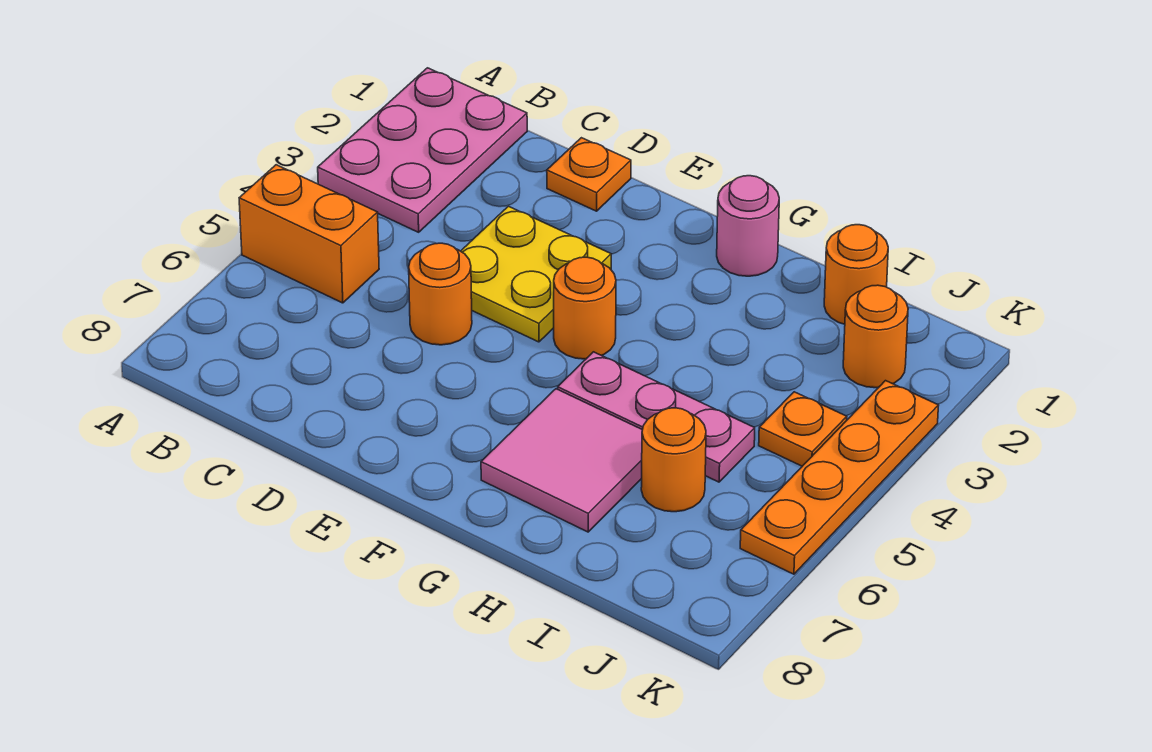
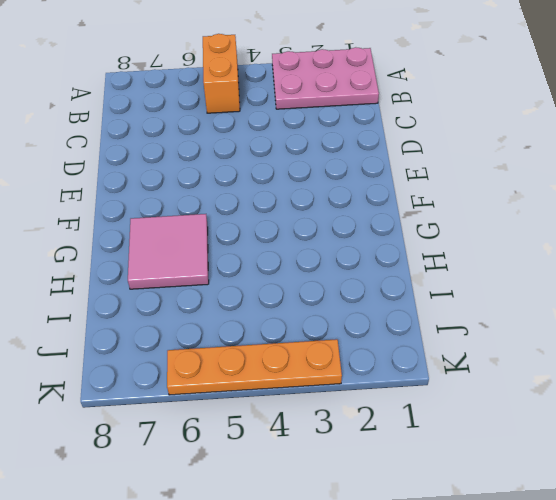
none -> orange plate D1 level 1
none -> yellow plate D3:E4 level 1
none -> orange round brick D5 level 1

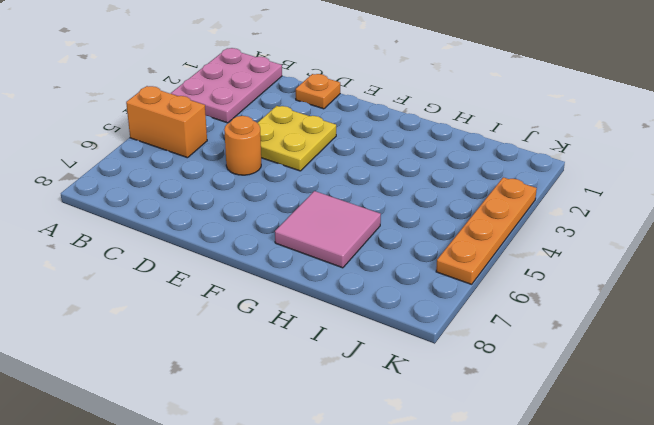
none -> orange round brick F4 level 1
none -> pink round brick G1 level 1
none -> pink plate G5:I5 level 1

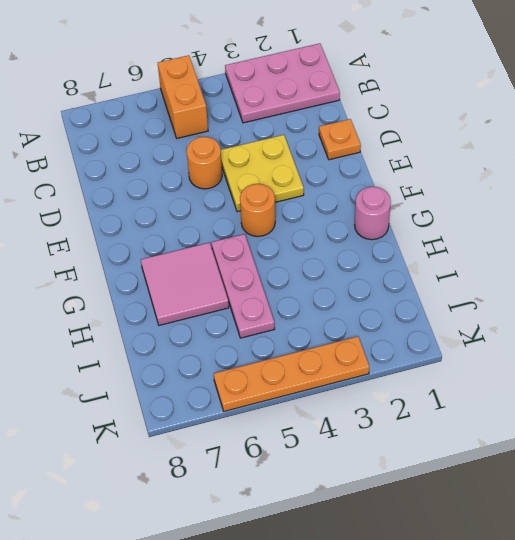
none -> orange round brick I1 level 1
none -> orange round brick I6 level 1
none -> orange round brick J2 level 1

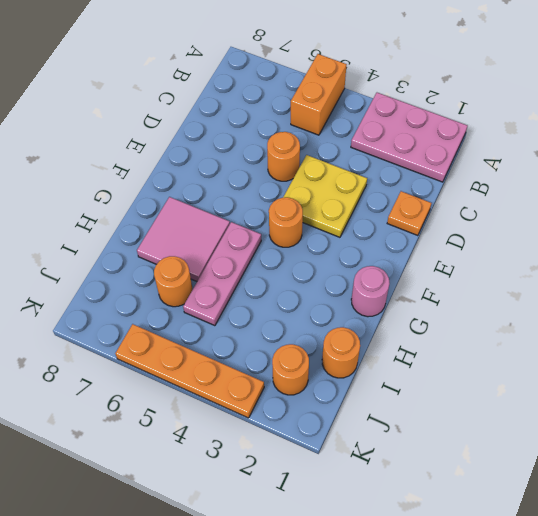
none -> orange plate J4 level 1

